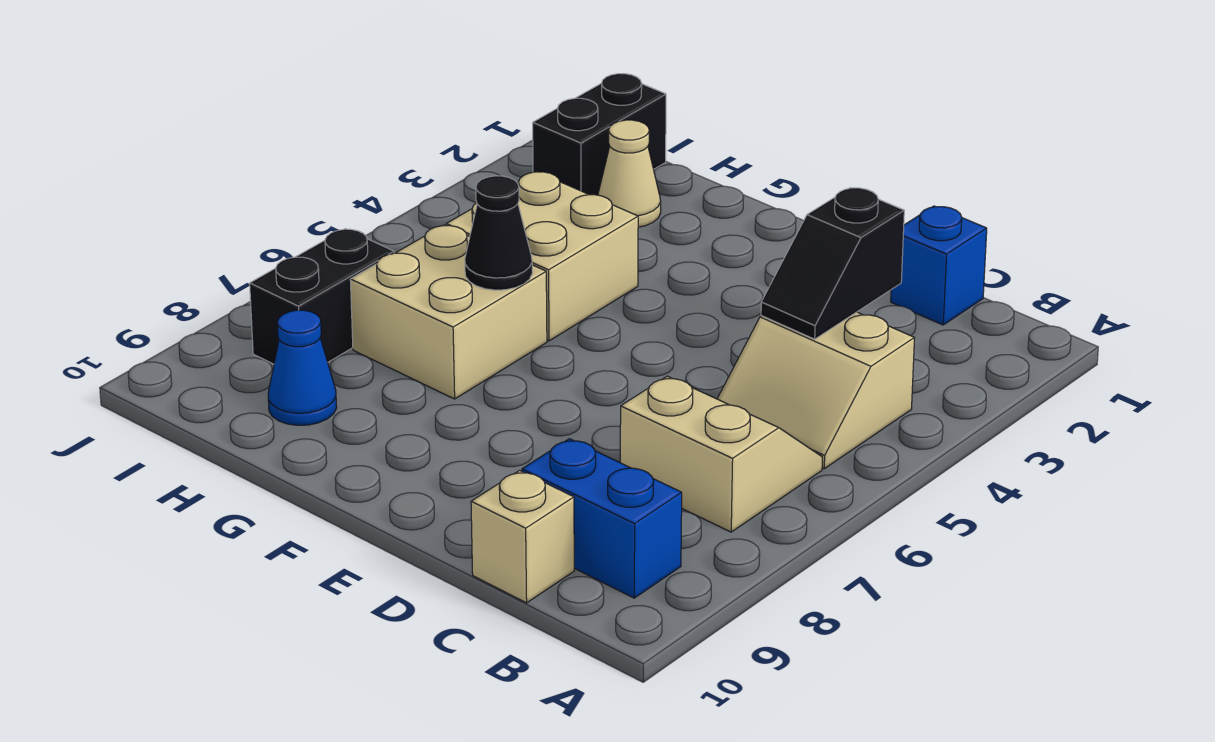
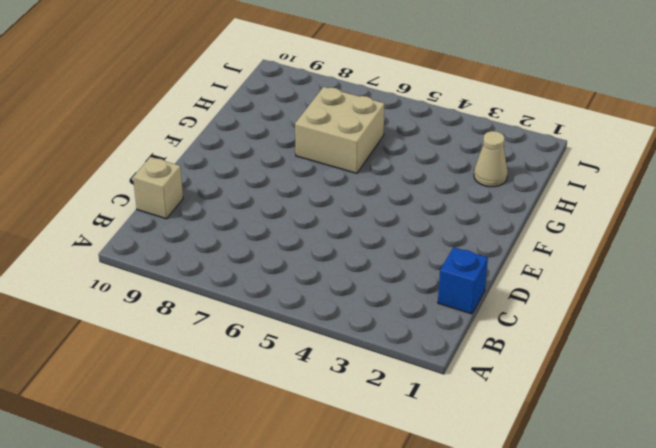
none -> tan slope B4:C5 level 1 top 4
none -> tan slope B6:C7 level 1 top 7
none -> blue brick B9:C9 level 1

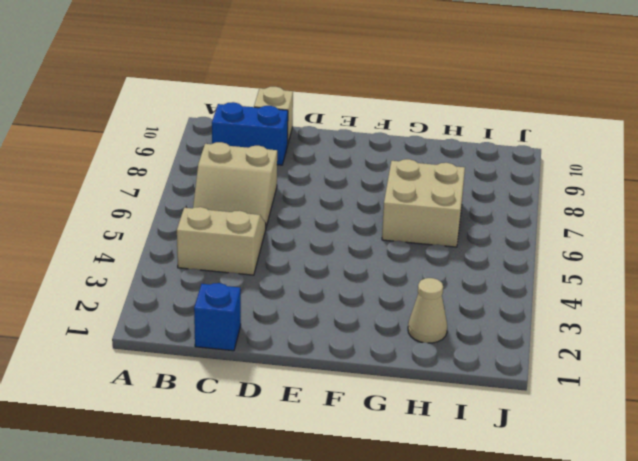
none -> tan brick G4:H5 level 1
none -> blue cone H9 level 1
none -> black brick I1:I2 level 1

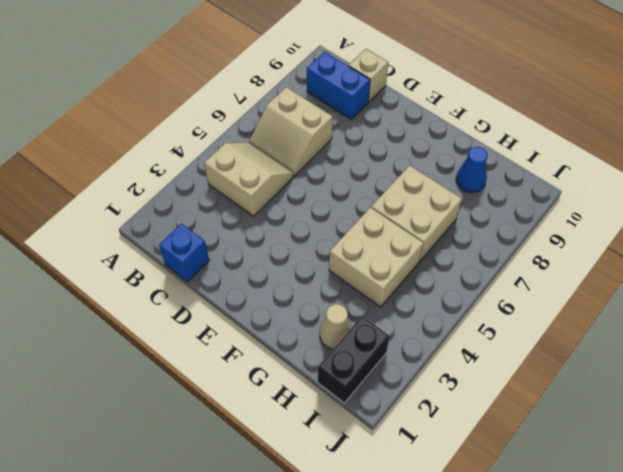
none -> black brick I7:I8 level 1
none -> black slope C3:C4 level 2 top 3
none -> black cone G6 level 2

